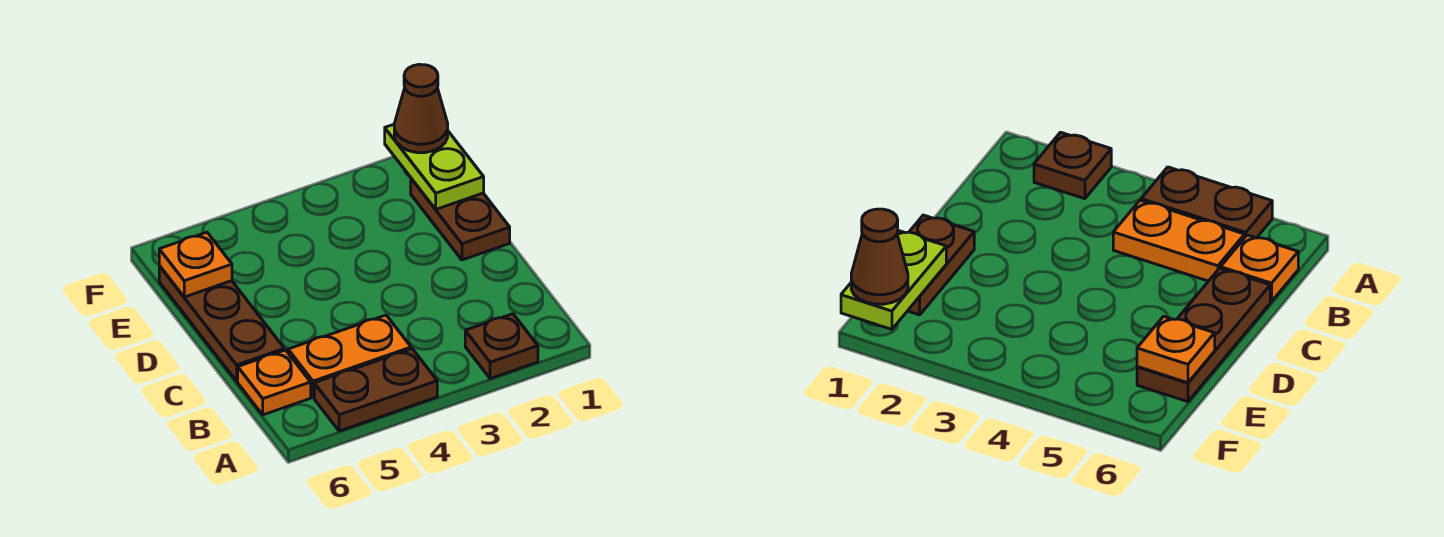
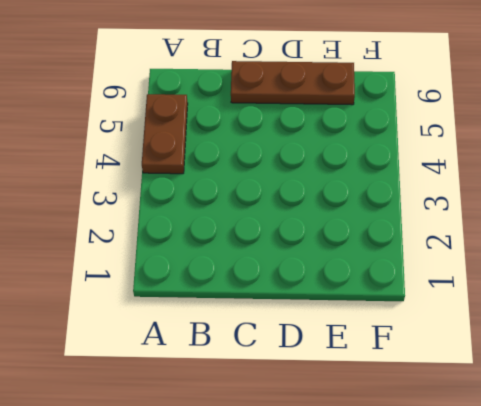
none -> brown plate A2 level 1
none -> orange plate B4:B5 level 1

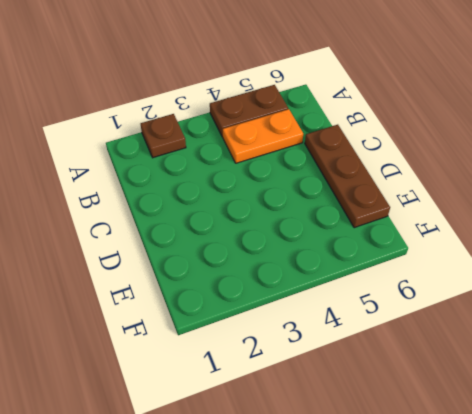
none -> orange plate B6 level 1
none -> brown plate D1:E1 level 1

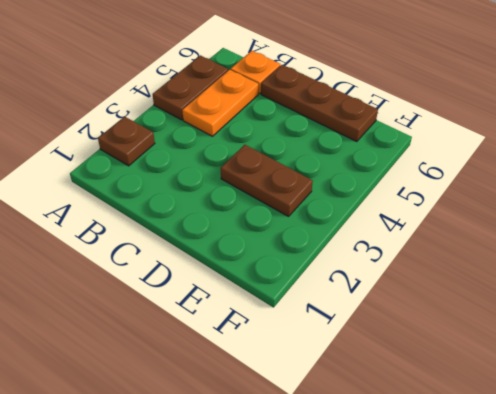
brown plate D3:E3 level 1 -> brown plate D1:E1 level 1
none -> lime plate E1:F1 level 2
none -> orange plate E6 level 2

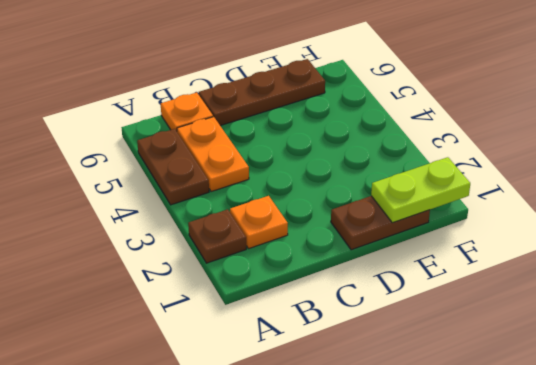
orange plate B2 level 1 -> orange plate E6 level 2
none -> brown cone F1 level 3

